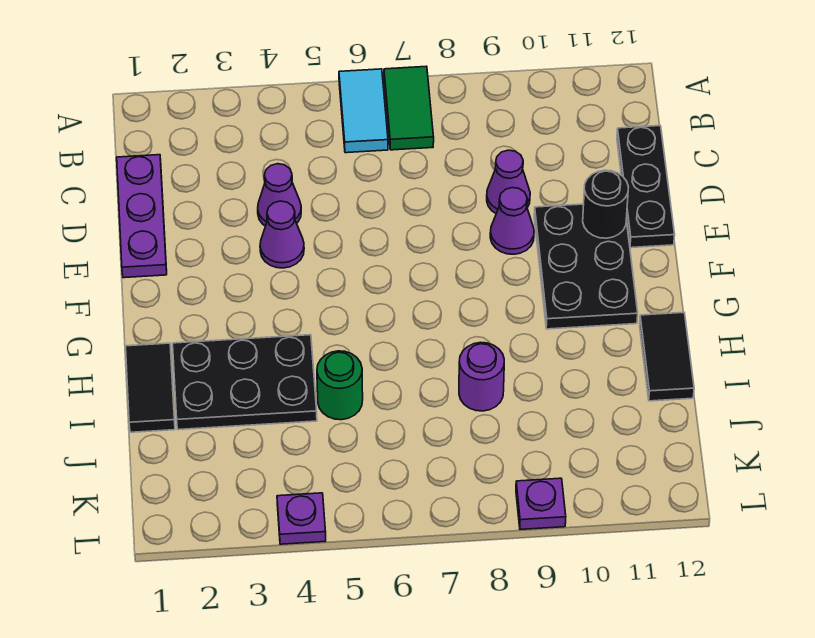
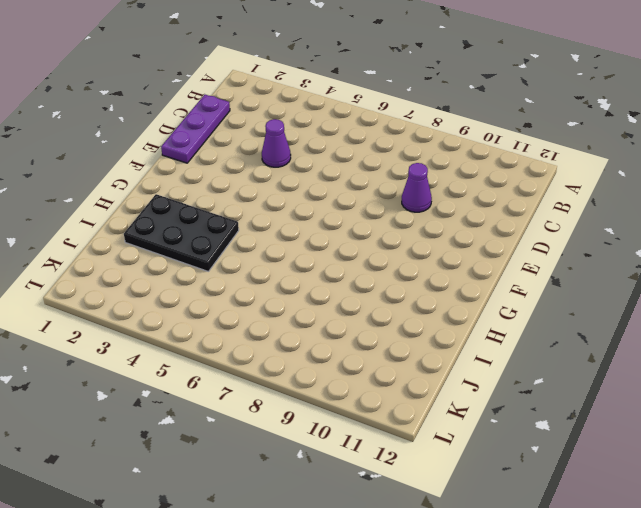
none -> cyan tile A6:B6 level 1
none -> green tile A7:B7 level 1
none -> black plate C12:E12 level 1

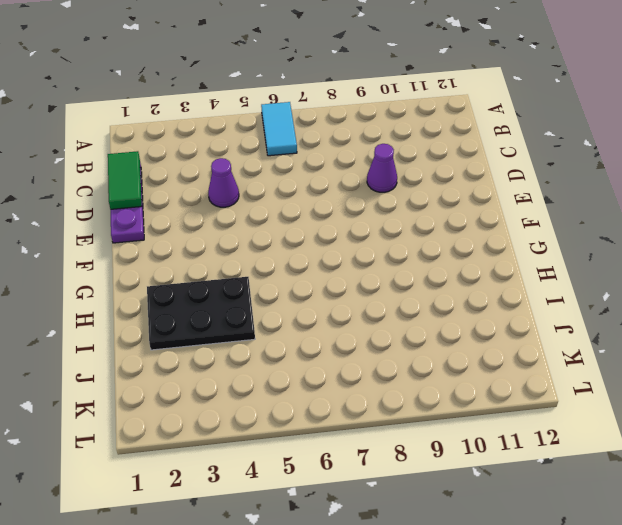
green tile C1:D1 level 2 -> green tile A7:B7 level 1
none -> black plate C12:E12 level 1
none -> purple cone E4 level 1
none -> purple cone E9 level 1

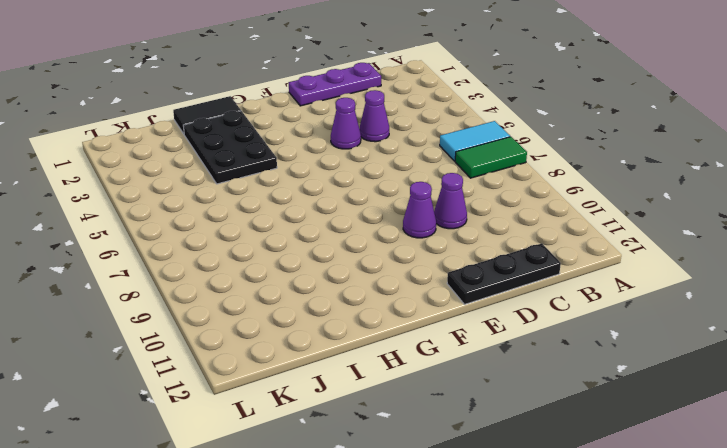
none -> black plate E10:G11 level 1
none -> black tile H12:I12 level 1
none -> green round brick I5 level 1

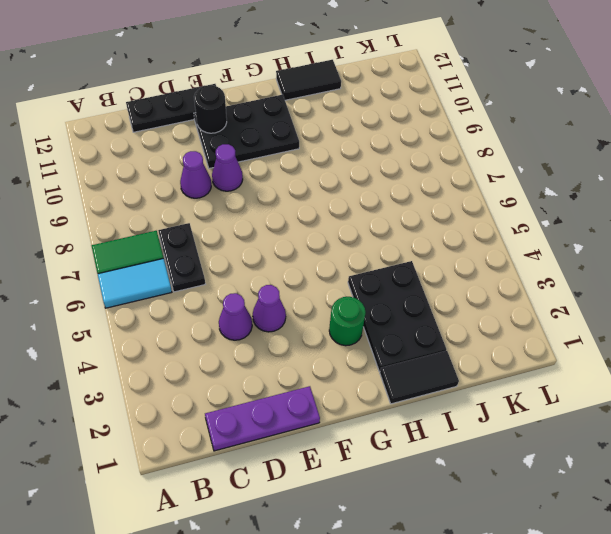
black plate C6:C7 level 1 -> none
green round brick G3 level 1 -> green round brick I5 level 1
none -> purple round brick I8 level 1
none -> purple plate L4 level 1
none -> purple plate L9 level 1

